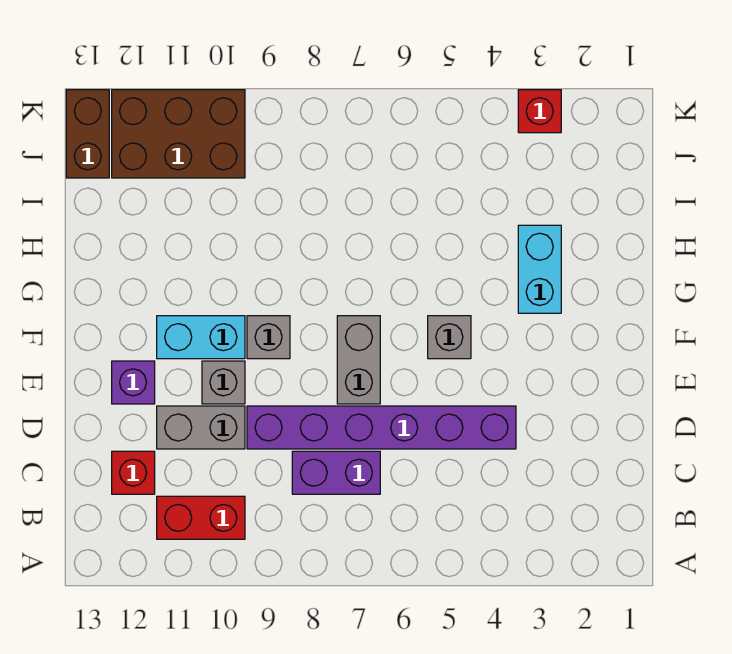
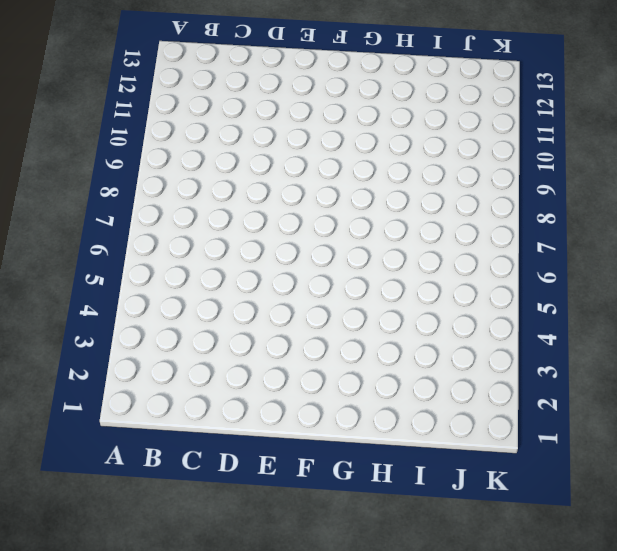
none -> red brick B10:B11 level 1
none -> purple brick C7:C8 level 1
none -> red brick C12 level 1

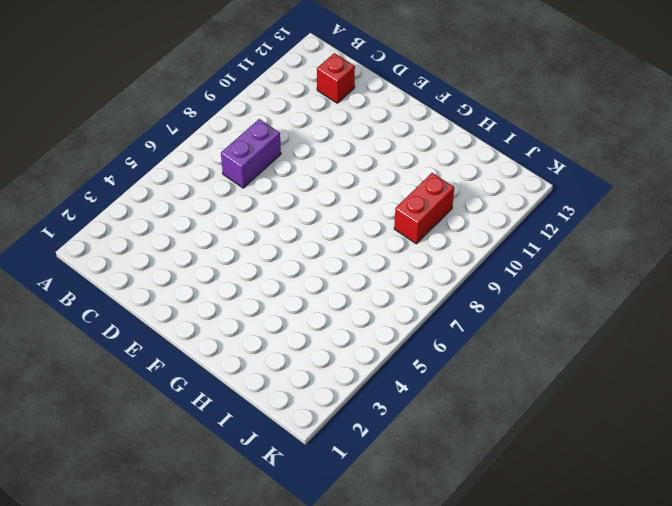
red brick I9:I10 level 1 -> red brick B10:B11 level 1
none -> purple brick D4:D9 level 1
none -> grey brick D10:D11 level 1
none -> grey brick E7:F7 level 1

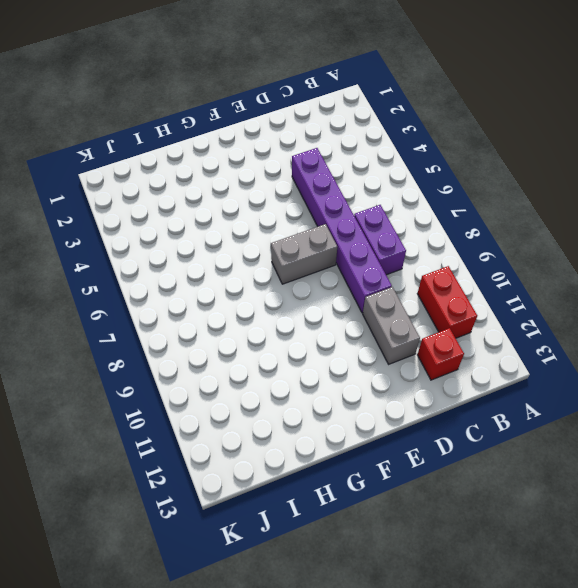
none -> grey brick E10 level 1
none -> purple brick E12 level 1
none -> grey brick F5 level 1

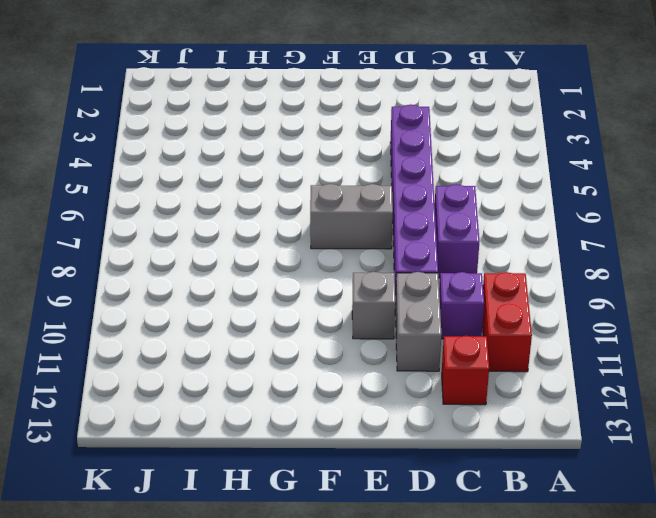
purple brick C10 level 1 -> purple brick E12 level 1
none -> grey brick F5 level 1
none -> grey brick F9 level 1
none -> cyan brick F10:F11 level 1

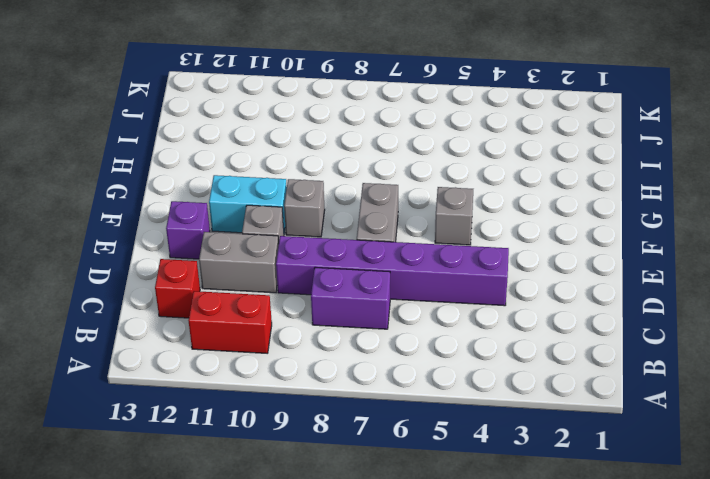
none -> cyan brick G3:H3 level 1
none -> brown brick J10:K12 level 1
none -> brown brick J13:K13 level 1

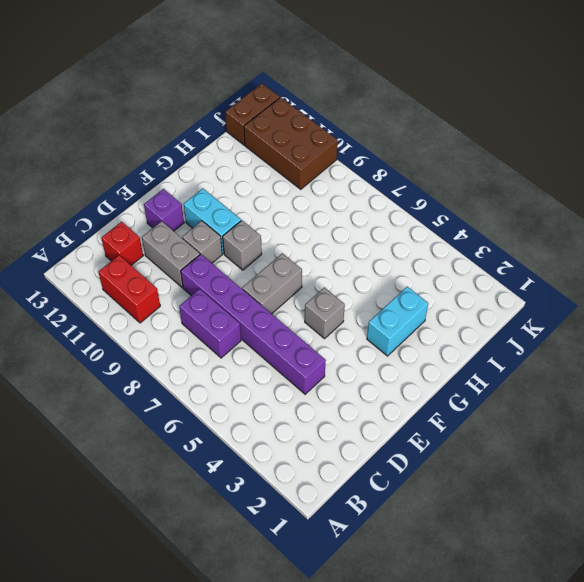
none -> red brick K3 level 1

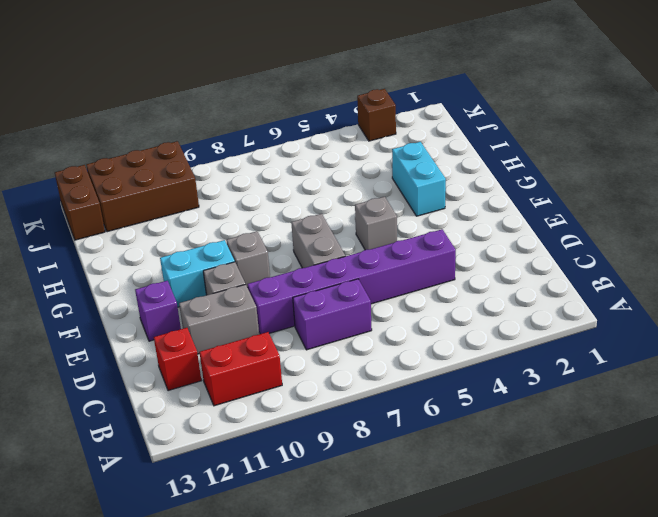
brown brick K3 level 1 -> red brick K3 level 1

